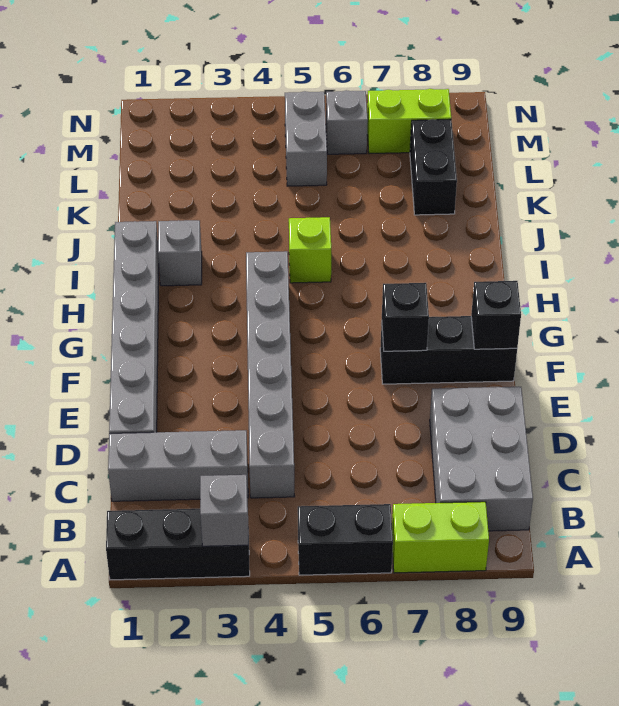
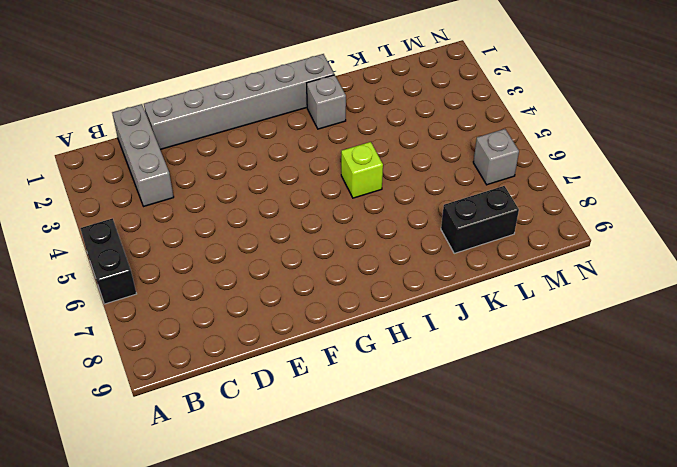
none -> black brick A1:A3 level 1
none -> lime brick A7:A8 level 1
none -> grey brick B8:D9 level 1

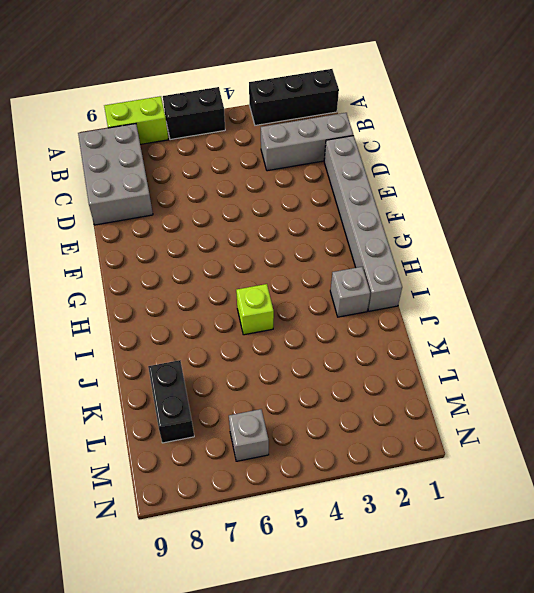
none -> grey brick C4:H4 level 1
none -> black brick F7:F9 level 1
none -> grey brick L5:M5 level 1

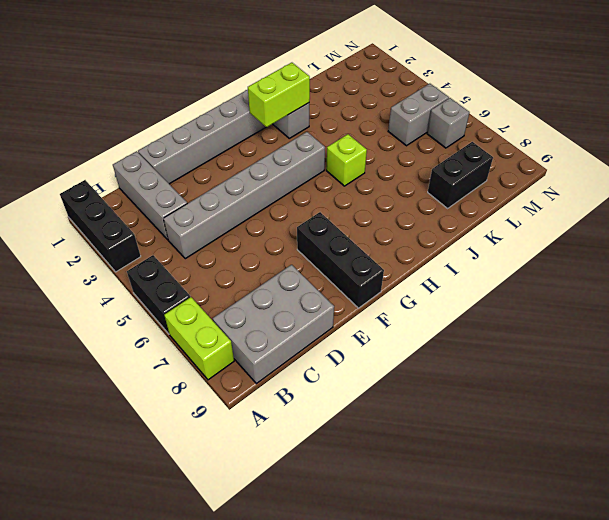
lime brick H2:I2 level 2 -> lime brick M7:M8 level 1
none -> grey brick A3 level 2
none -> black brick F7 level 2
none -> black brick F9 level 2

